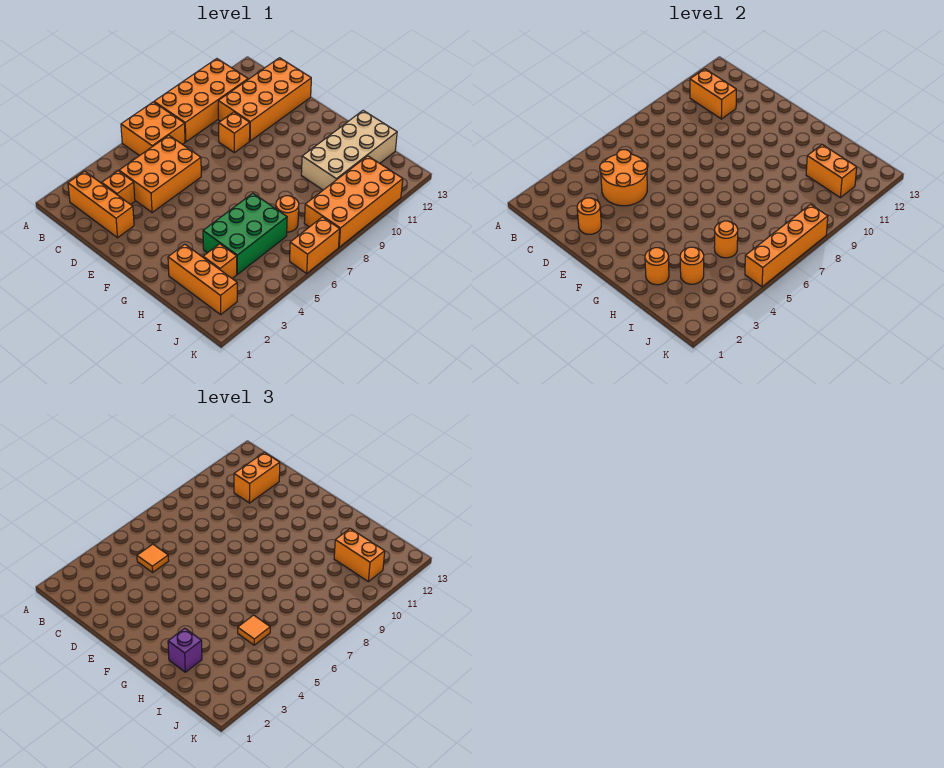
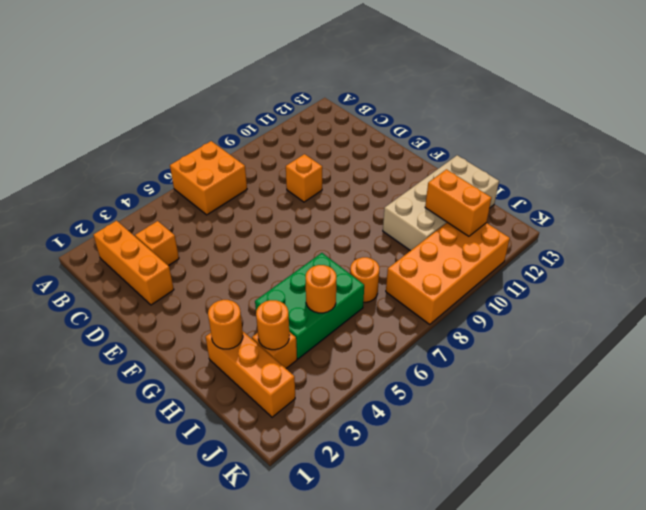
none -> orange brick A8:B11 level 1
none -> orange brick C4:D6 level 1
none -> orange brick C10:D13 level 1

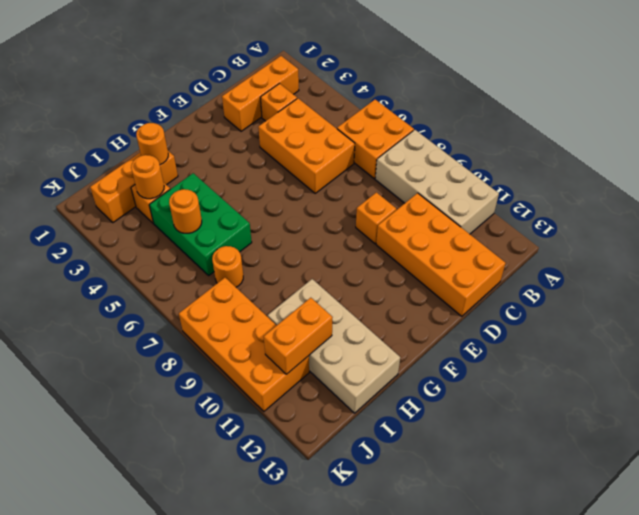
tan brick A8:B11 level 1 -> orange brick A8:B11 level 1
none -> orange brick K6:K7 level 1
none -> orange brick B11:C11 level 2
none -> orange round brick C4:D5 level 2

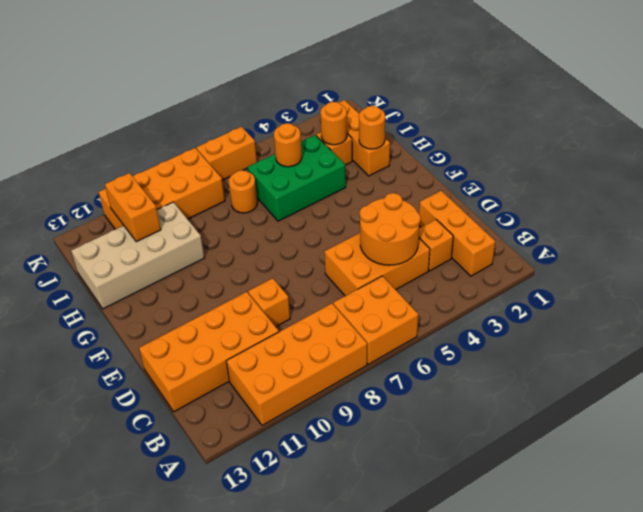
none -> orange brick B11:C11 level 2
none -> orange round brick D2 level 2
none -> orange brick K5:K8 level 2

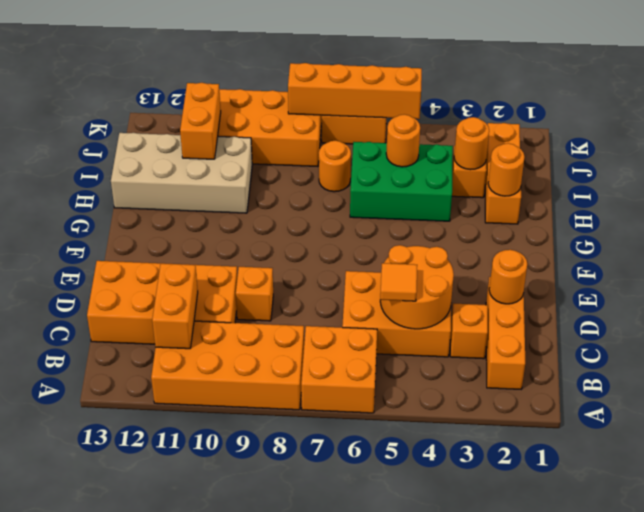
none -> orange brick C11:C12 level 3
none -> purple brick H2 level 3
none -> orange tile I5 level 3

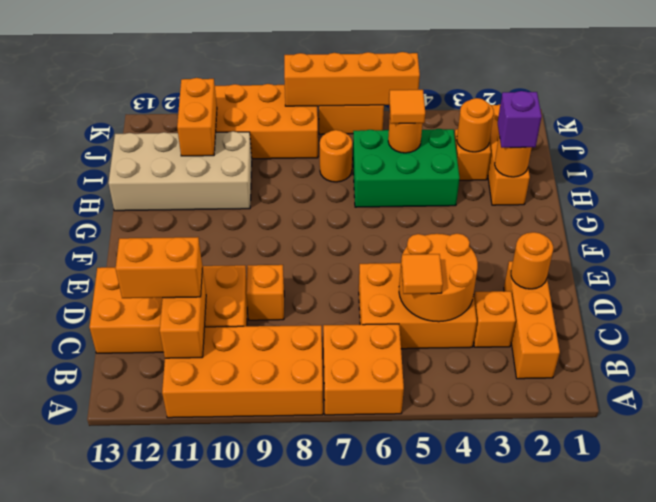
none -> orange brick I11:J11 level 3

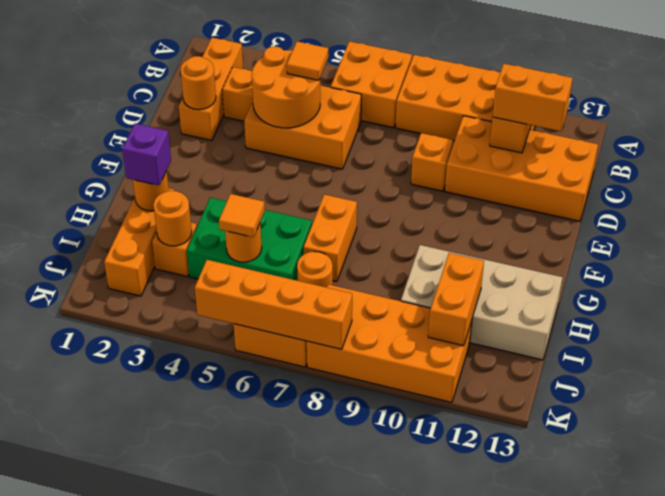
orange brick G7:H7 level 1 -> orange brick I11:J11 level 3

